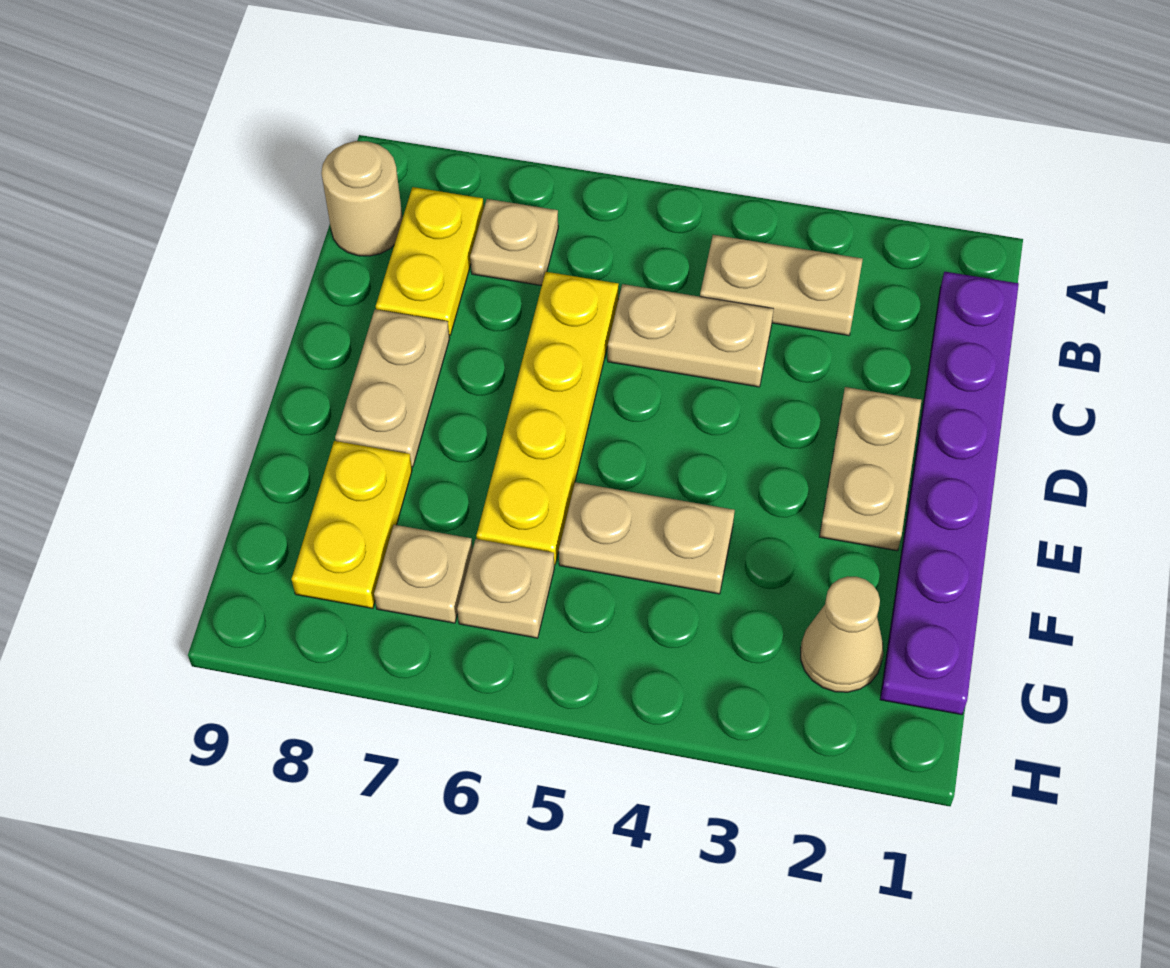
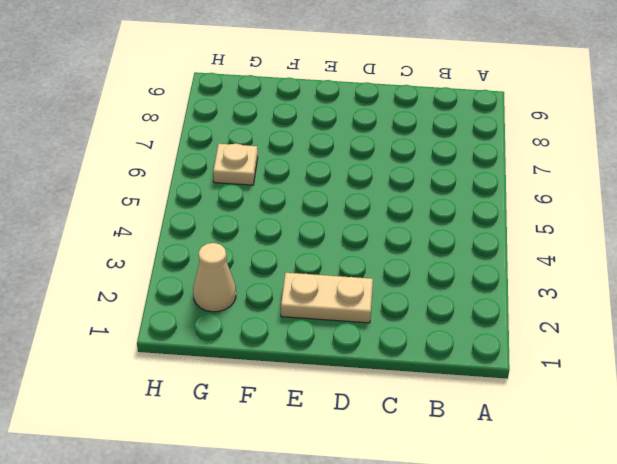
none -> purple plate B1:G1 level 1
none -> tan plate B3:B4 level 1
none -> tan plate B7 level 1

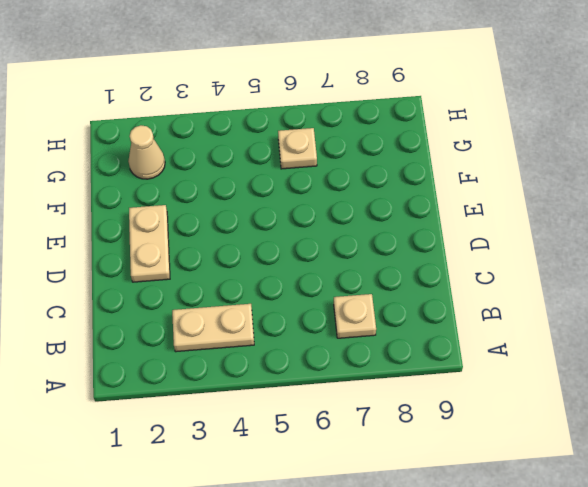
none -> purple plate B1:G1 level 1
none -> yellow plate B8:C8 level 1
none -> tan round brick B9 level 1

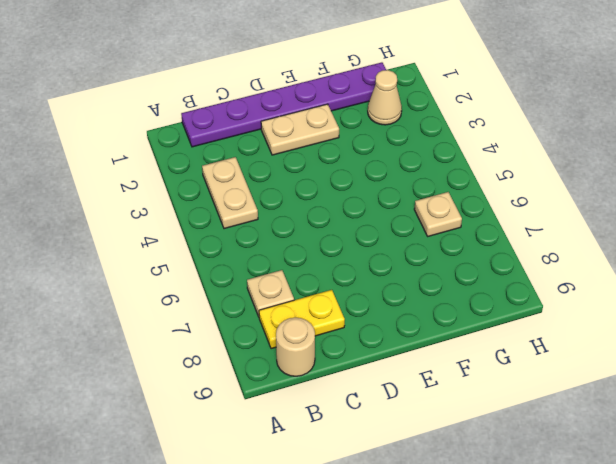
none -> tan plate C4:C5 level 1
none -> yellow plate C6:F6 level 1
none -> tan plate D8:E8 level 1

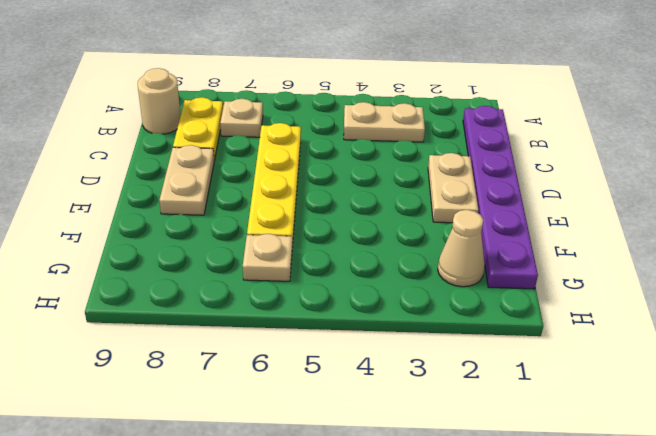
none -> tan plate C4:C5 level 1
none -> tan plate F4:F5 level 1
none -> yellow plate F8:G8 level 1

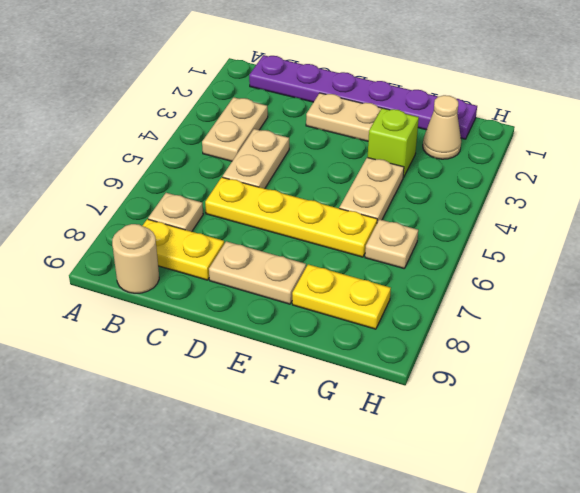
lime brick F3 level 1 -> none
none -> tan plate G7 level 1

